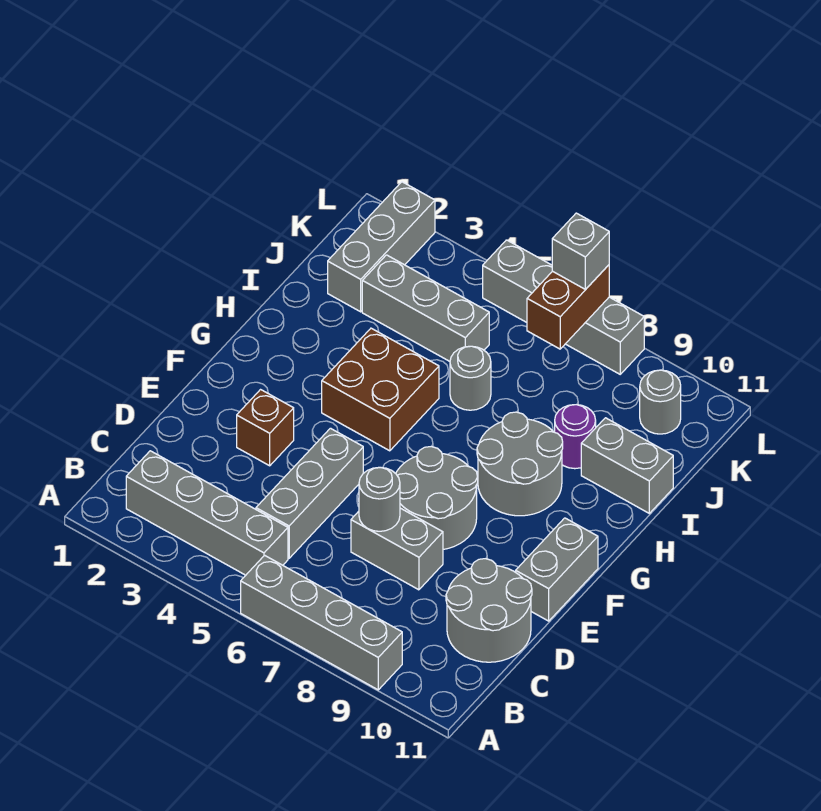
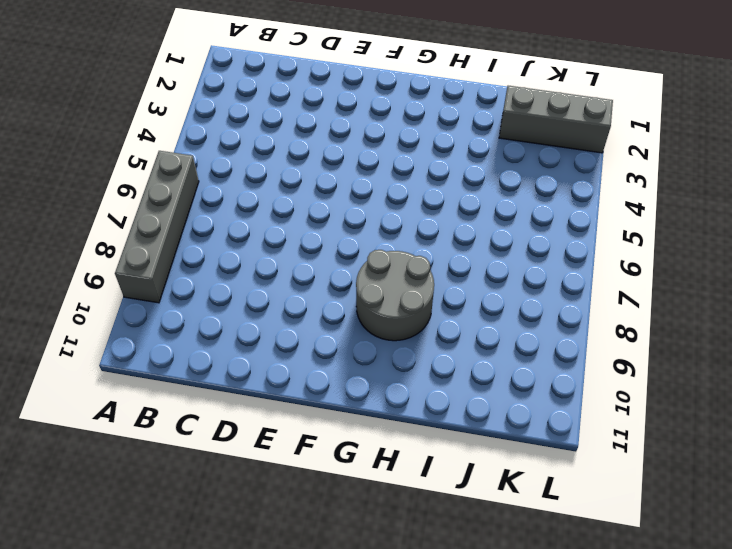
none -> grey brick B2:B5 level 1
none -> grey brick C5:E5 level 1
none -> grey round brick C10:D11 level 1

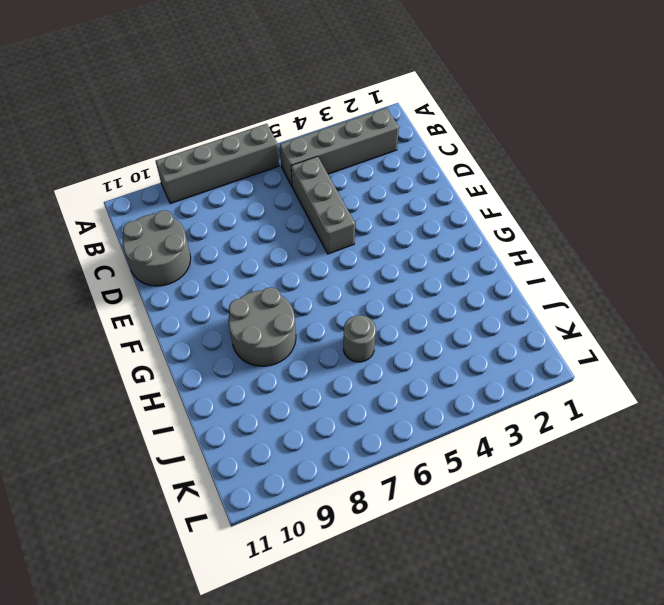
none -> grey brick D7:D8 level 1
none -> brown brick E3 level 1
none -> grey round brick E7:F8 level 1

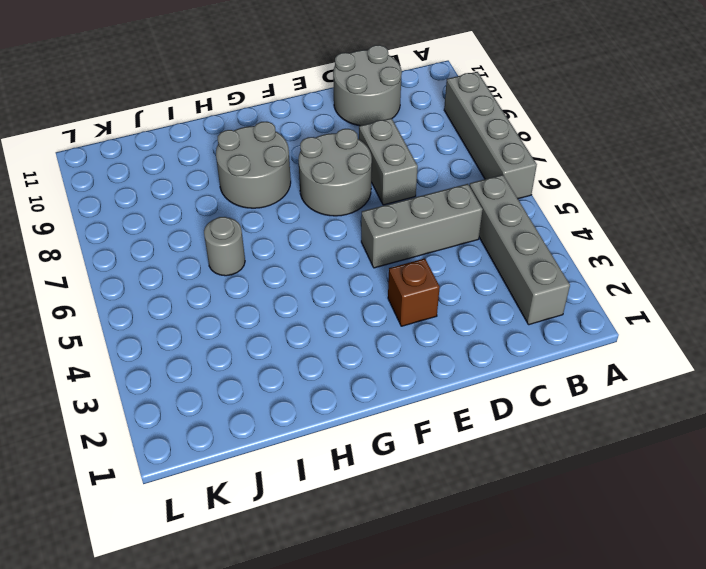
none -> grey brick E11:F11 level 1
none -> brown brick G4:H5 level 1
none -> purple round brick I9 level 1

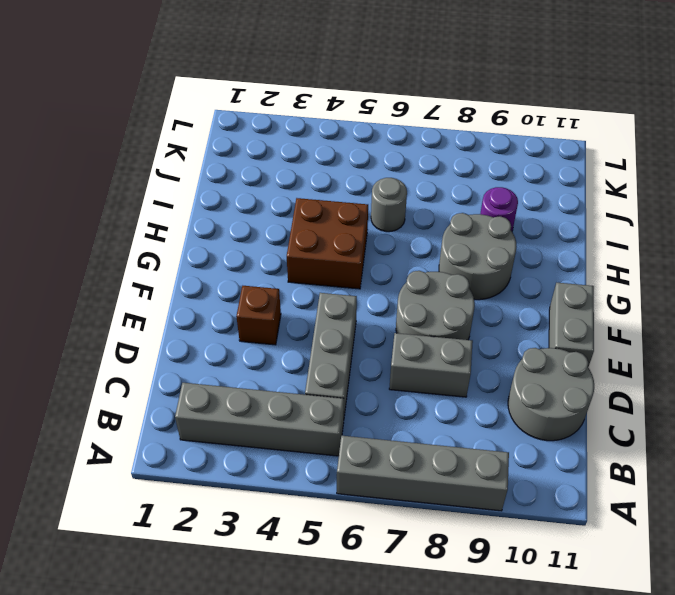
none -> grey brick I10:I11 level 1
none -> grey brick J2:L2 level 1
none -> grey brick J3:J5 level 1

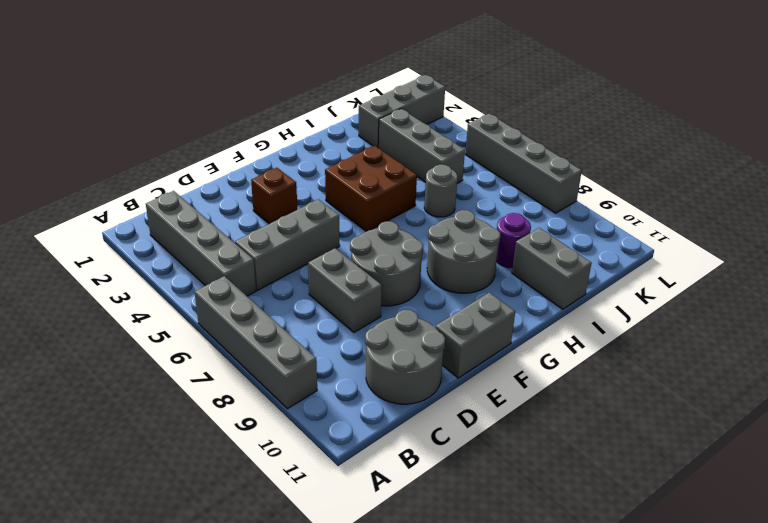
none -> grey round brick K10 level 1
none -> grey round brick D7 level 2
none -> brown brick K7:L7 level 2

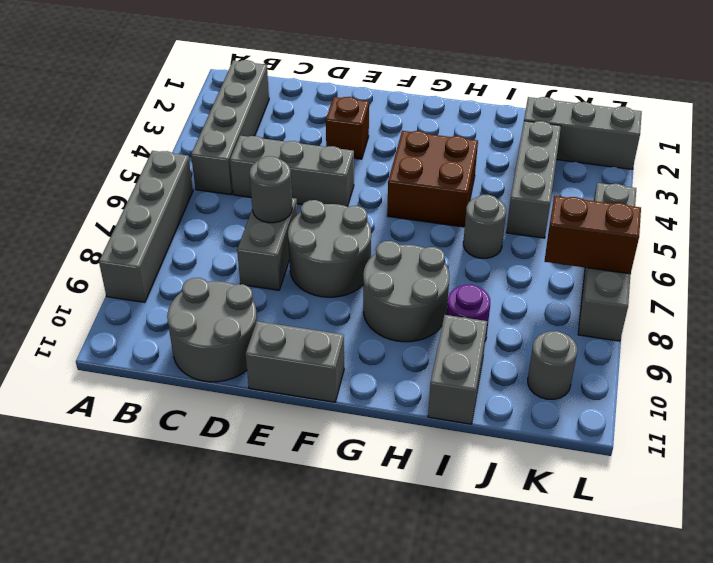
none -> grey brick L7 level 3

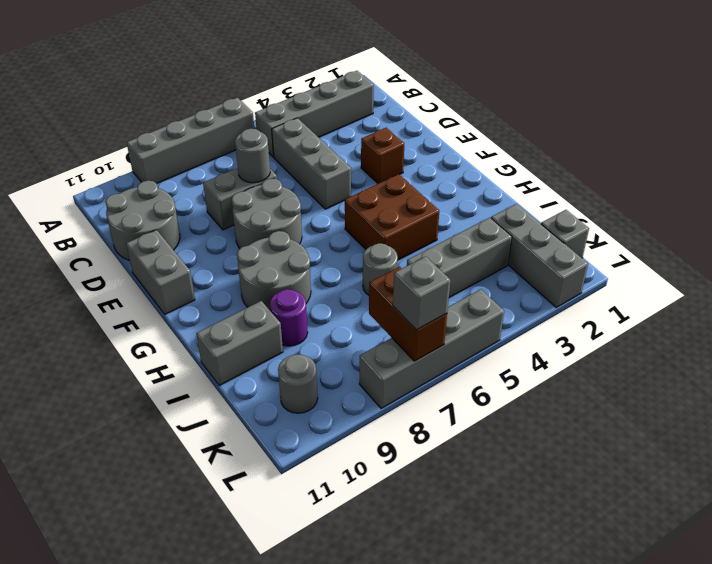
grey brick K1 level 1 -> none

